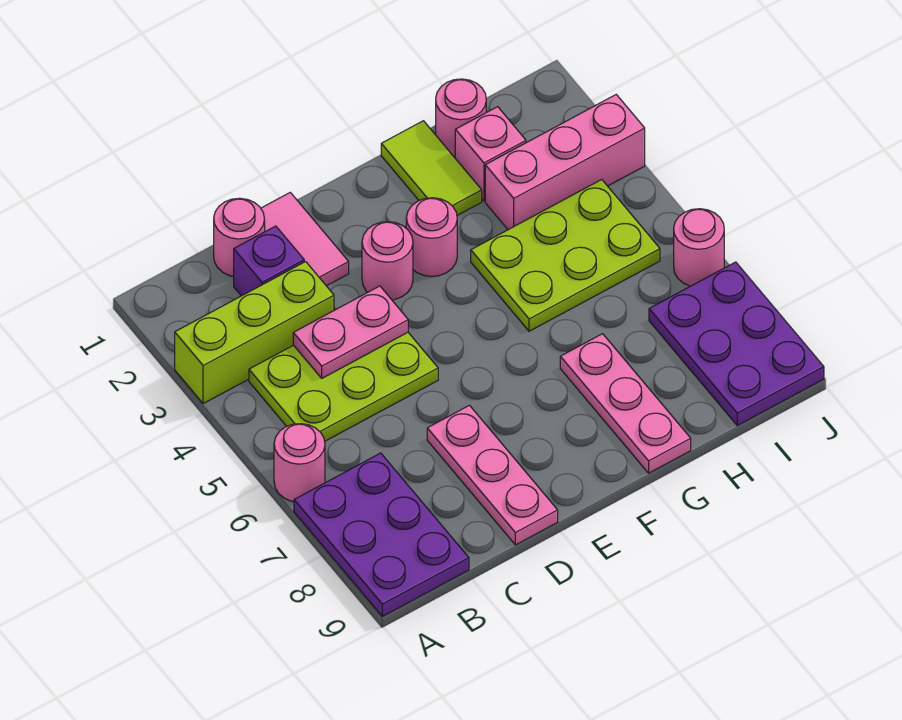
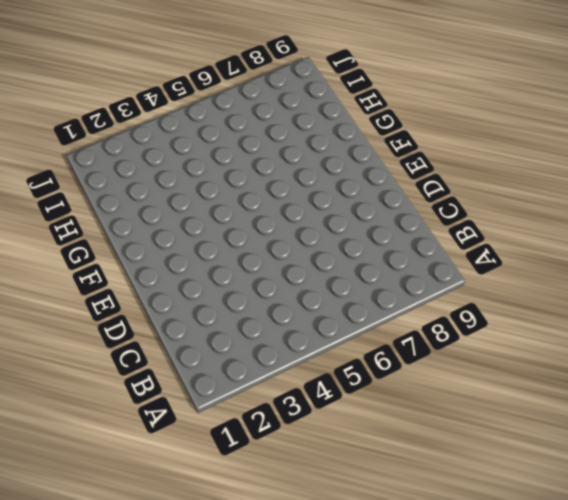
none -> lime brick A3:C3 level 1
none -> pink round brick A6 level 1
none -> purple plate A7:B9 level 1

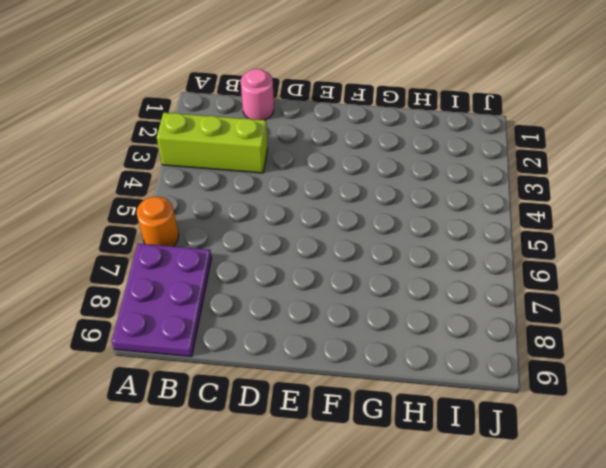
orange round brick A6 level 1 -> pink round brick A6 level 1
none -> lime plate B4:D5 level 1
none -> purple brick C2 level 1
none -> pink tile D1:D2 level 1

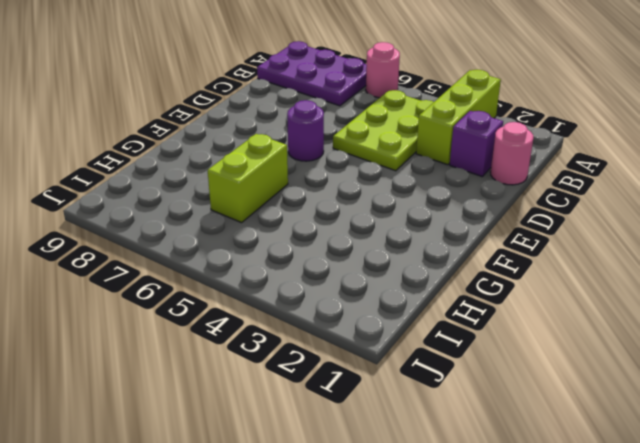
purple round brick E6 level 1 -> none
lime brick G6:H6 level 1 -> none
none -> pink tile D1:D2 level 1
none -> pink plate D7:D9 level 1
none -> pink round brick E3 level 1

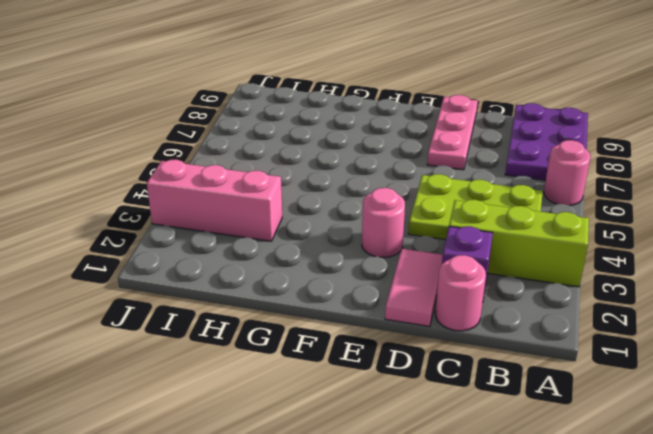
none -> pink round brick F3 level 1
none -> lime tile G1:G2 level 1
none -> lime plate G4:I5 level 1

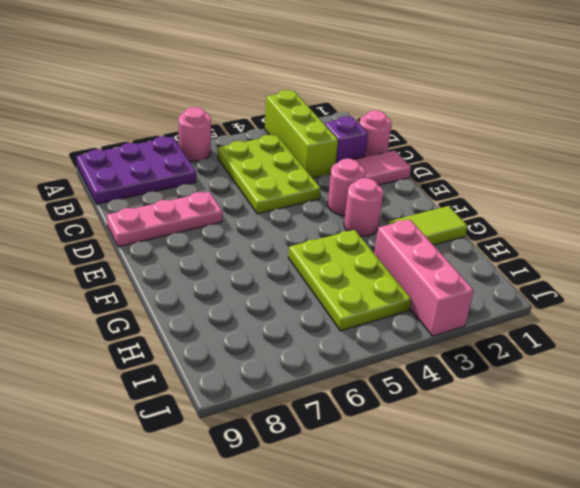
none -> pink plate G7:G9 level 1
none -> pink round brick H1 level 1
none -> pink brick H2 level 1

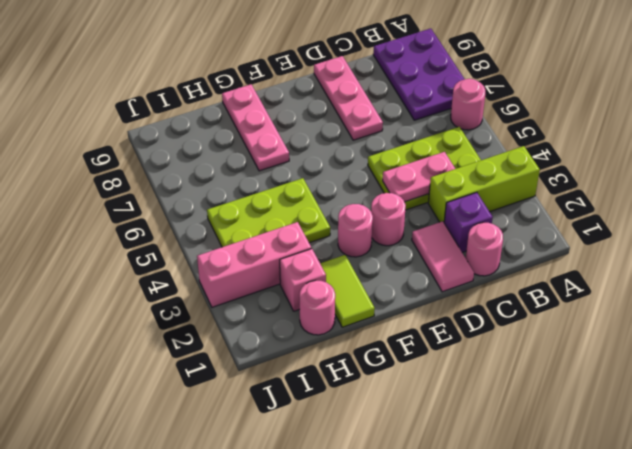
none -> purple plate I7:J9 level 1
none -> pink round brick J6 level 1

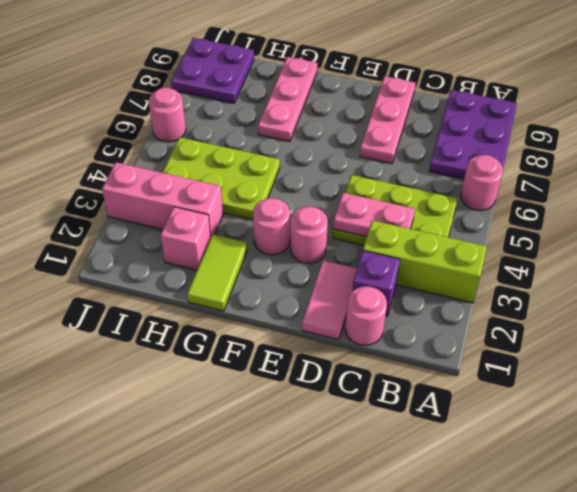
purple plate I8:J9 level 1 -> purple plate I7:J9 level 1
none -> pink round brick H1 level 1

